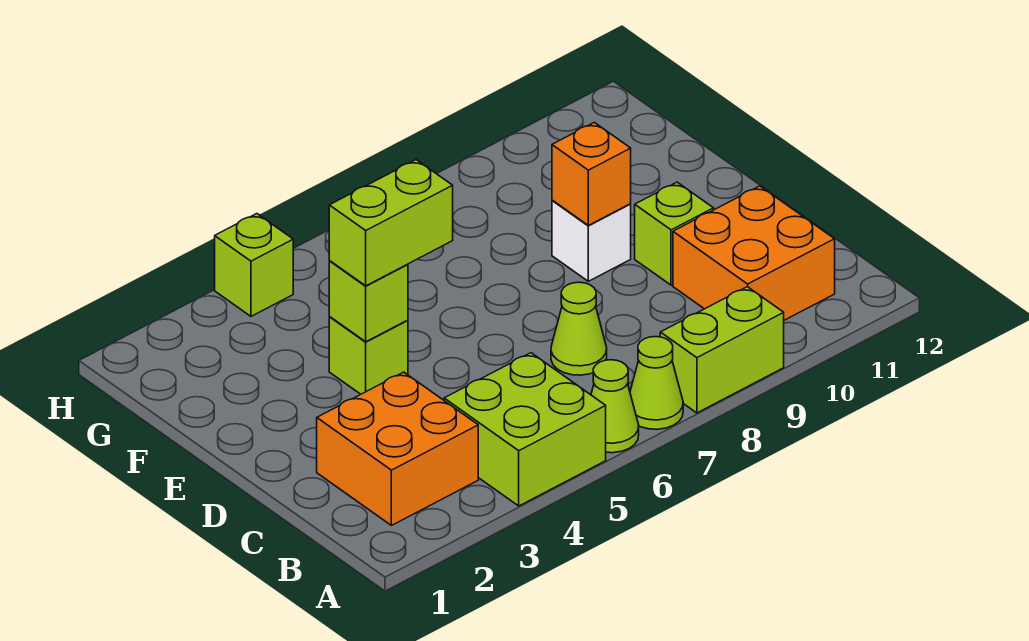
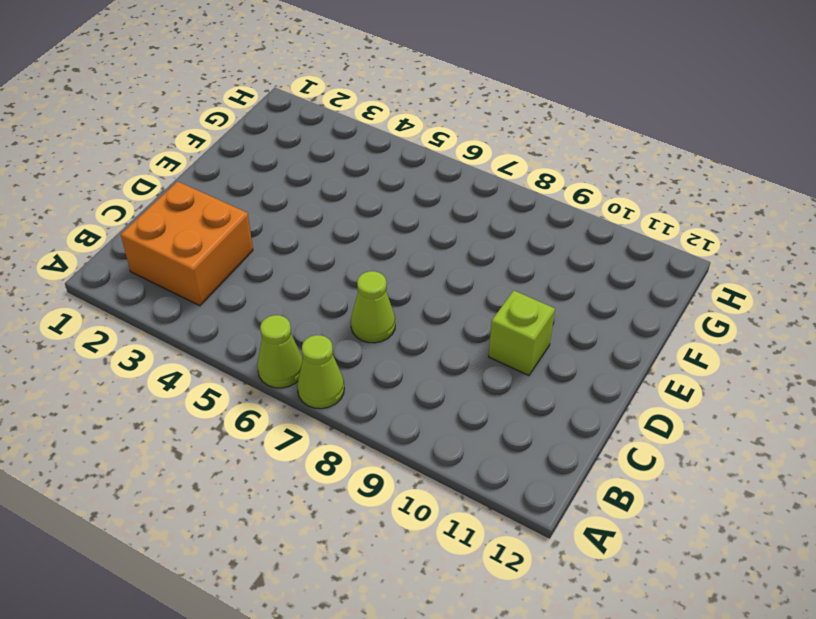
none -> lime brick A4:B5 level 1
none -> lime brick A8:A9 level 1
none -> orange brick B10:C11 level 1

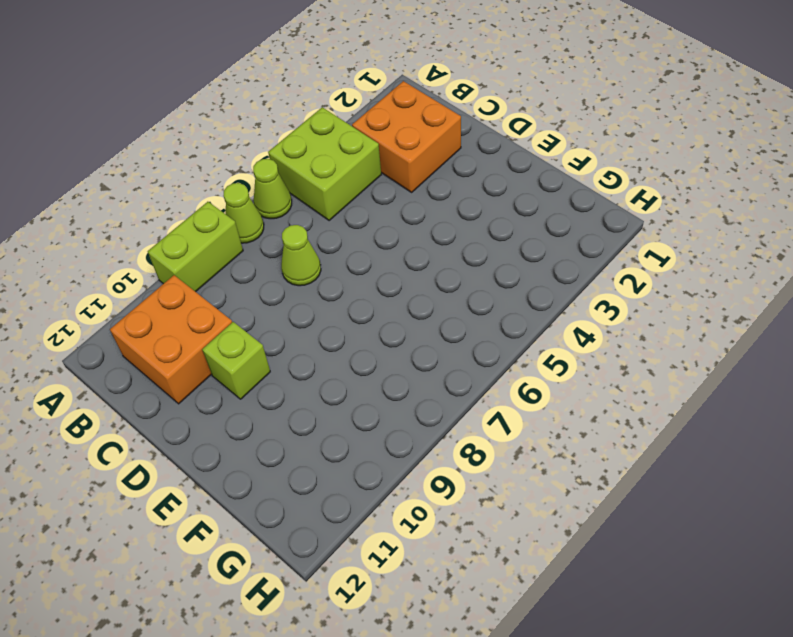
none -> lime brick E4 level 1
none -> white brick E9 level 1
none -> lime brick H4 level 1

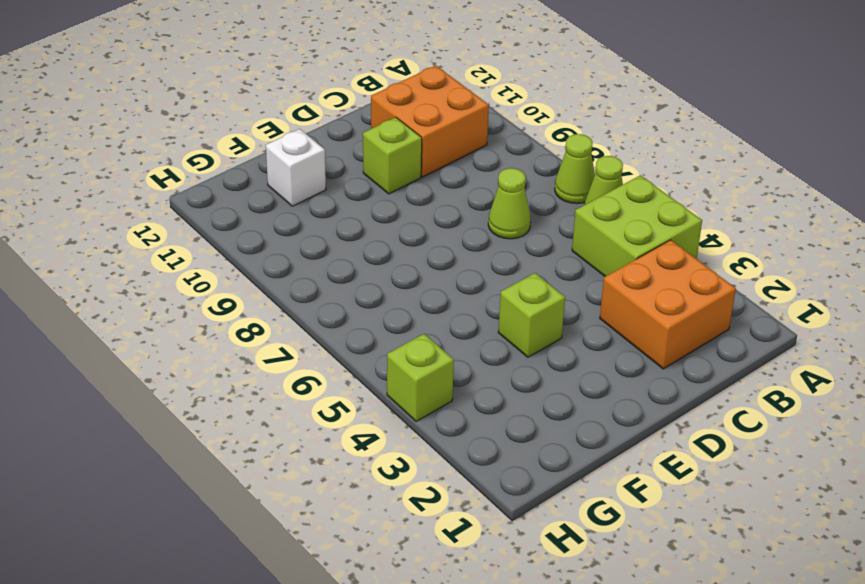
white brick F11 level 1 -> white brick E9 level 1
none -> lime brick A8:A9 level 1
none -> lime brick E4 level 2
none -> orange brick E9 level 2

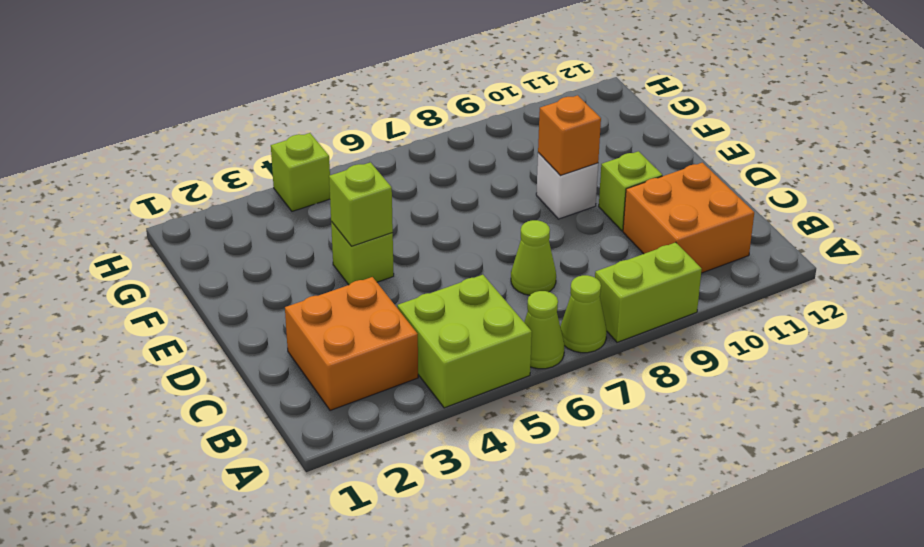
none -> lime brick E4:E5 level 3

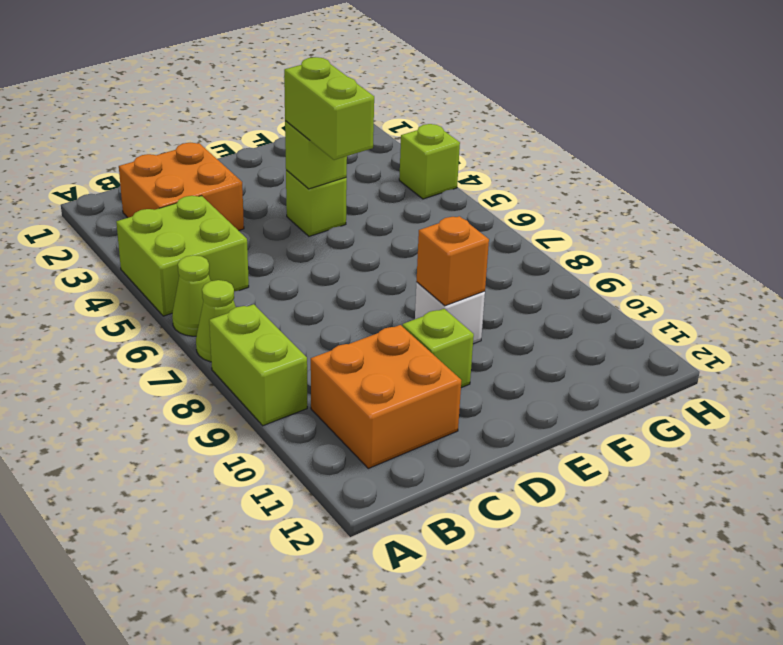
none -> lime cone C7 level 1

